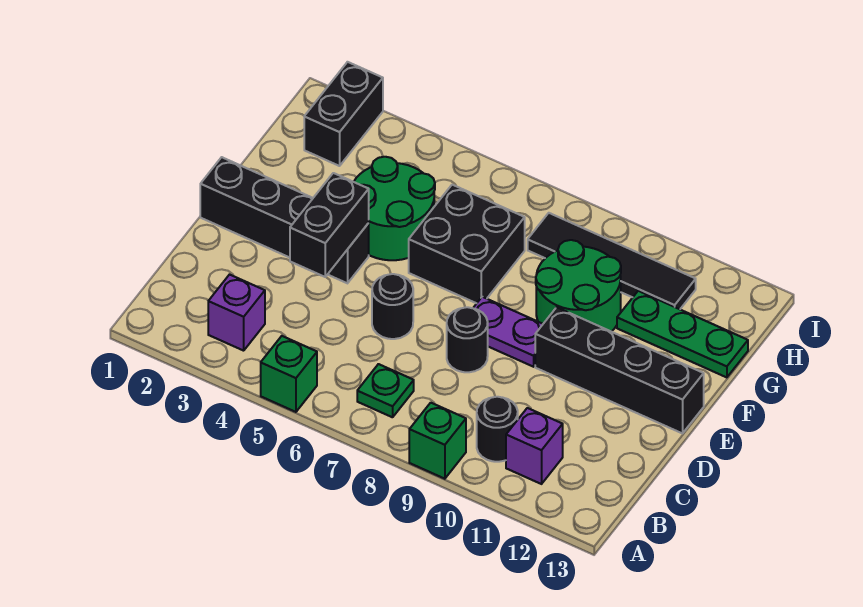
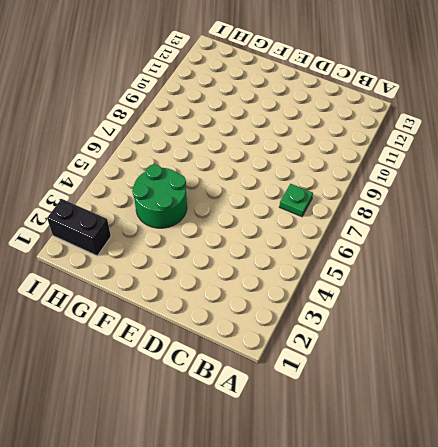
none -> green brick A5 level 1
none -> green brick A9 level 1
none -> purple brick B3 level 1

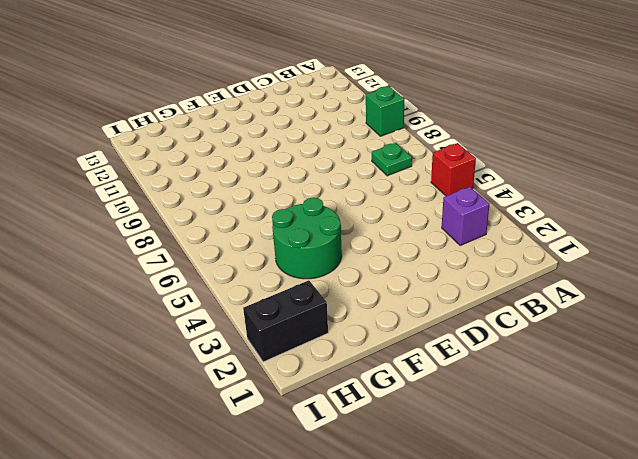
red brick A5 level 1 -> green brick A5 level 1
none -> black round brick B10 level 1
none -> purple brick B11 level 1
none -> black round brick D6 level 1

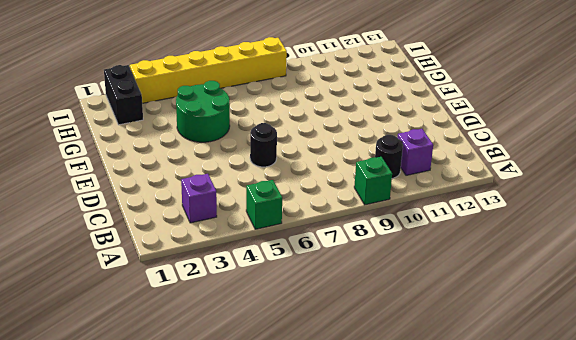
yellow brick I3:I8 level 1 -> none
none -> green plate B7 level 1
none -> black round brick D8 level 1
none -> black brick E1:E4 level 1

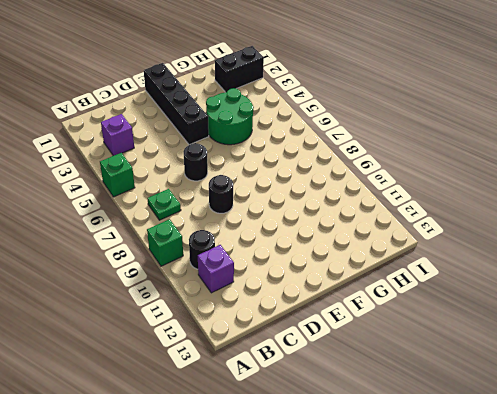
none -> purple plate E8:E9 level 1
none -> black brick E10:E13 level 1
none -> black brick F6:G7 level 1

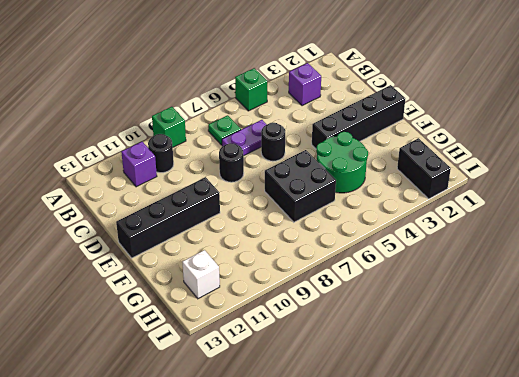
purple plate C6:C7 level 1 -> purple plate E8:E9 level 1
white brick H12 level 1 -> none
none -> green round brick F9:G10 level 1
none -> green plate G11:G13 level 1
none -> black tile H8:H11 level 1

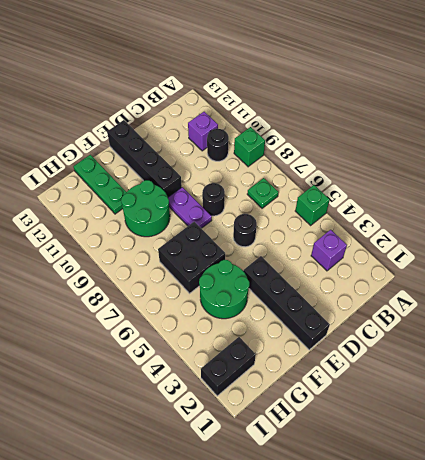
none -> black tile H8:H11 level 1
none -> black brick D4:E4 level 2

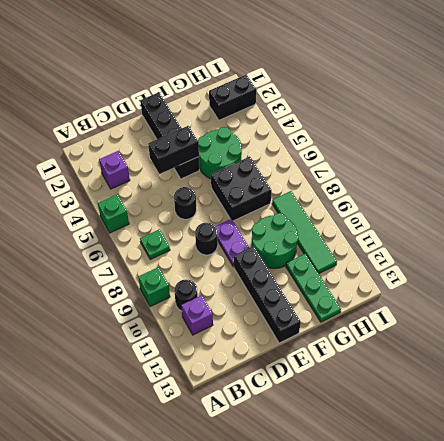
green tile H8:H11 level 1 -> black tile H8:H11 level 1

